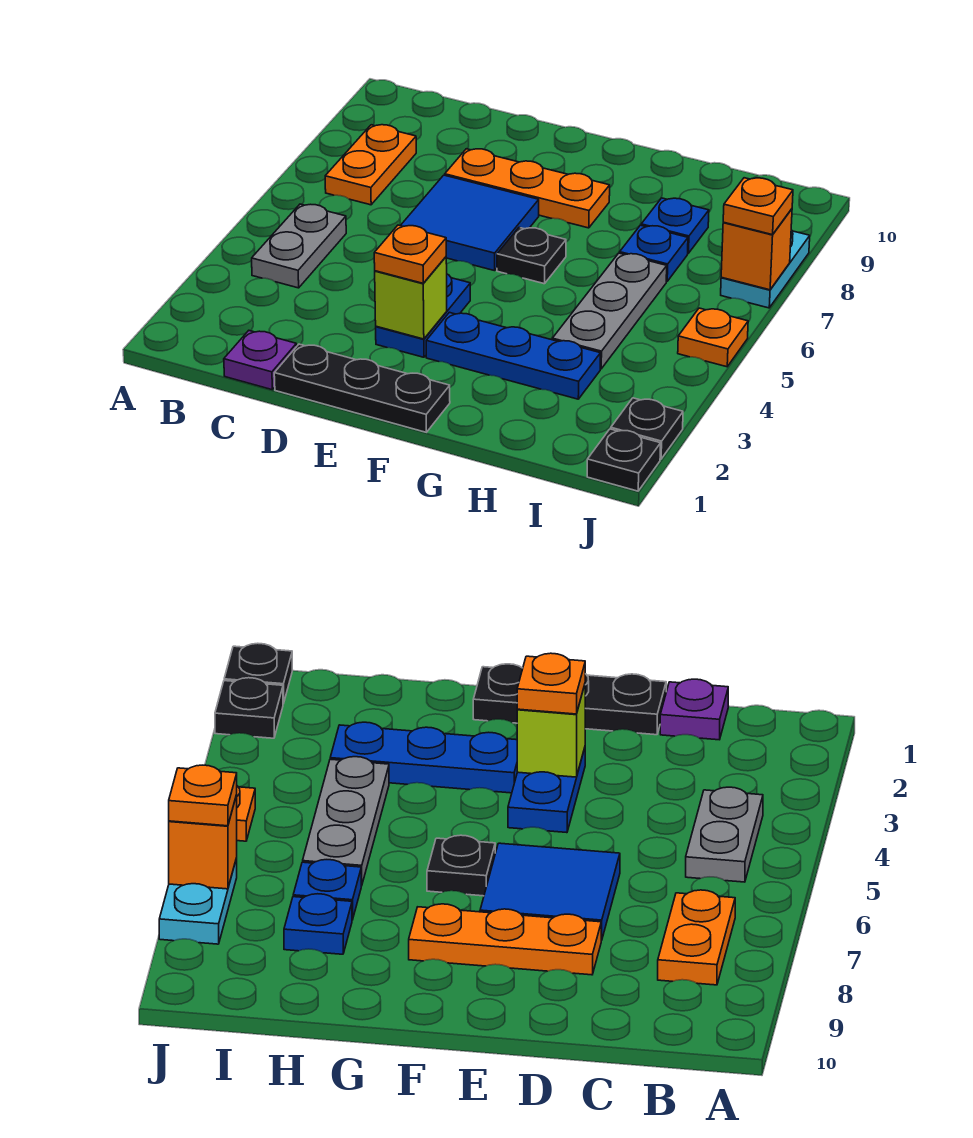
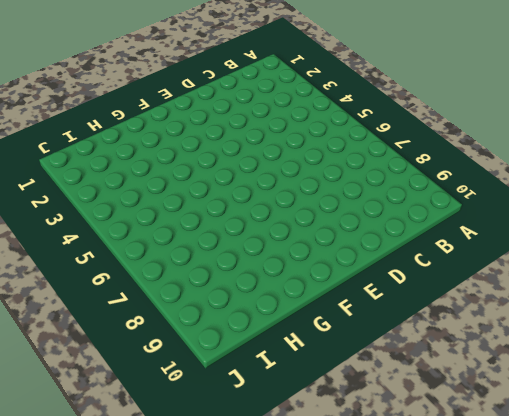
none -> grey plate B4:B5 level 1
none -> orange plate B7:B8 level 1
none -> purple plate C1 level 1

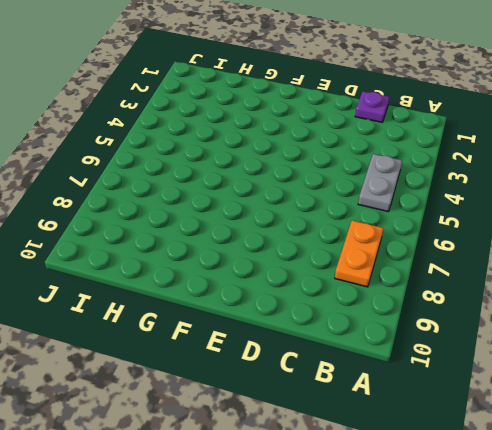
none -> black plate D1:F1 level 1
none -> blue tile D6:E7 level 1
none -> orange plate D8:F8 level 1

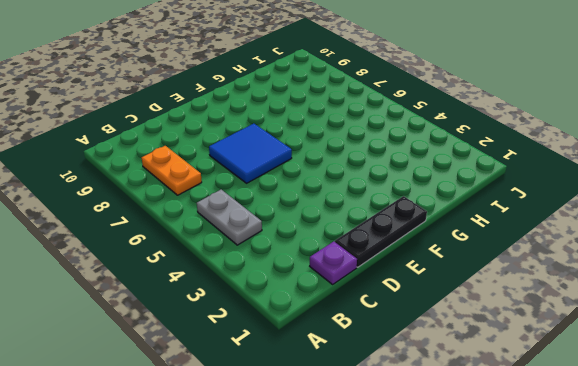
none -> orange plate D8:F8 level 1
none -> blue plate E3:E4 level 1
none -> blue plate F3:H3 level 1

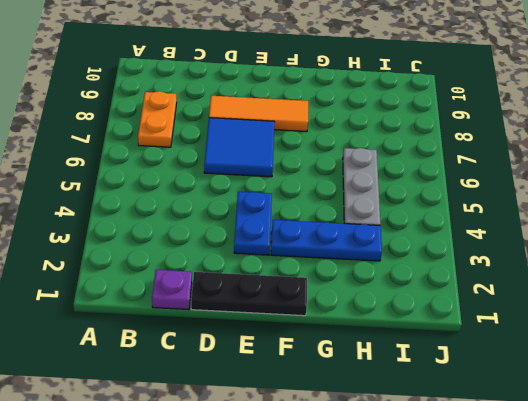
orange tile D8:F8 level 1 -> orange plate D8:F8 level 1
none -> grey plate B4:B5 level 1
none -> black plate F6 level 1
none -> blue plate H7 level 1

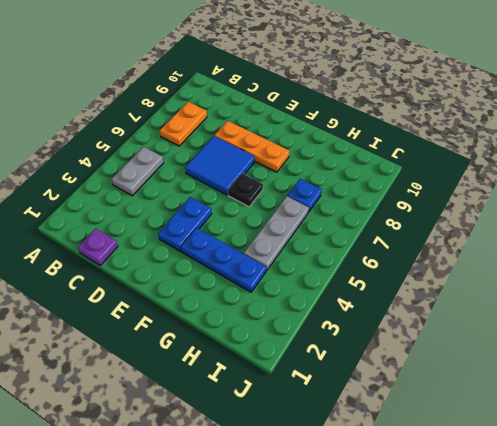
none -> black plate D1:F1 level 1
none -> blue plate H8 level 1
none -> black plate J1 level 1

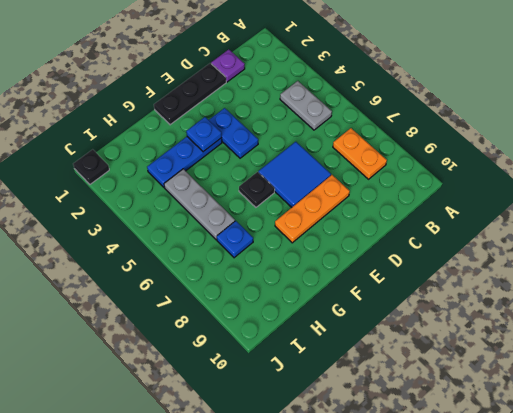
blue plate F3 level 2 -> blue plate H8 level 1
none -> black plate J2 level 1
none -> orange plate J5 level 1
none -> cyan plate J7:J8 level 1

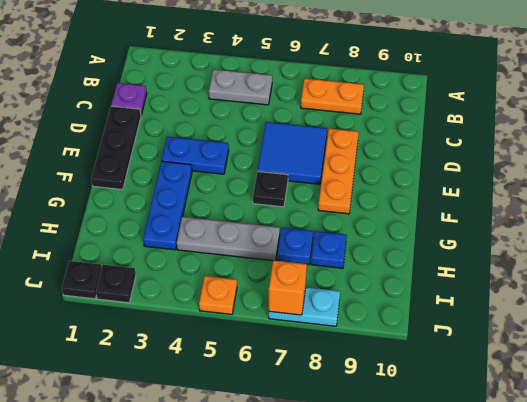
none -> lime brick E3 level 2
none -> orange plate E3 level 3
none -> orange plate J7 level 3

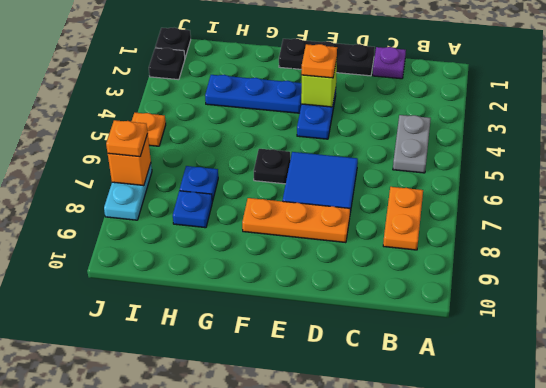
none -> grey plate H4:H6 level 1

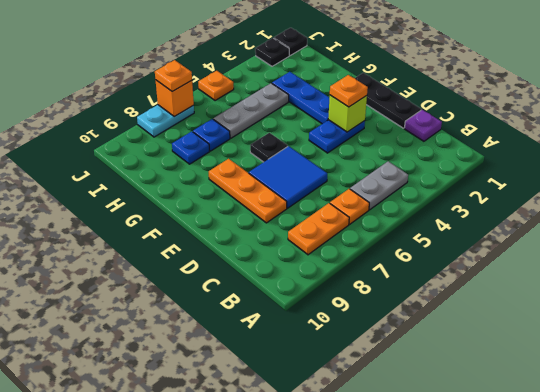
orange plate B6 level 1 -> none

